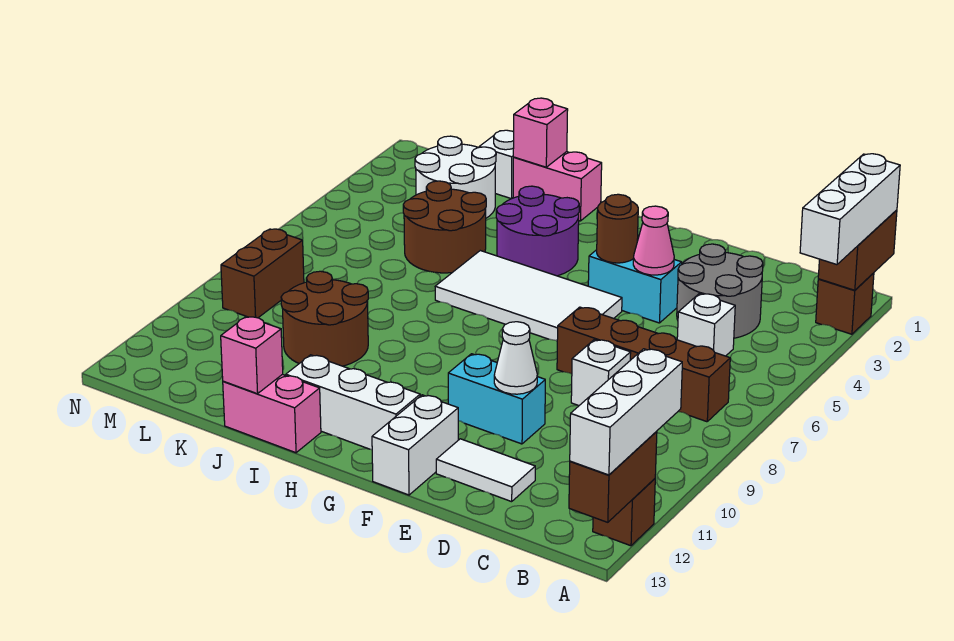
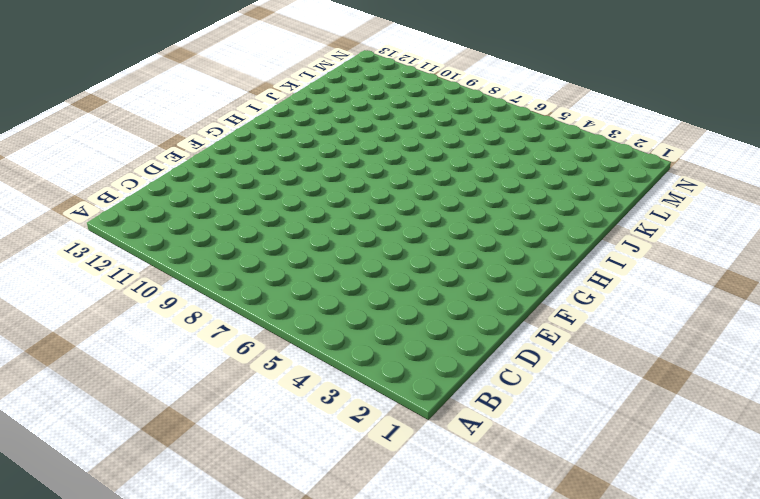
none -> brown brick A2 level 1
none -> brown brick A12 level 1
none -> brown brick B7:E7 level 1

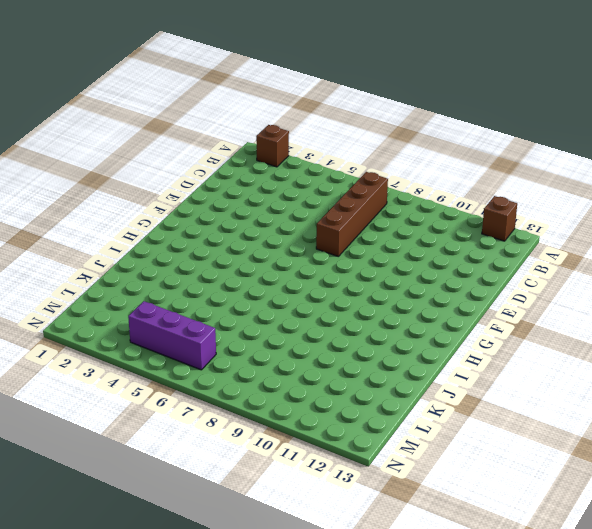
purple brick M4:M6 level 1 -> none
none -> grey round brick C3:D4 level 1
none -> white brick C5 level 1
none -> white brick D8 level 1

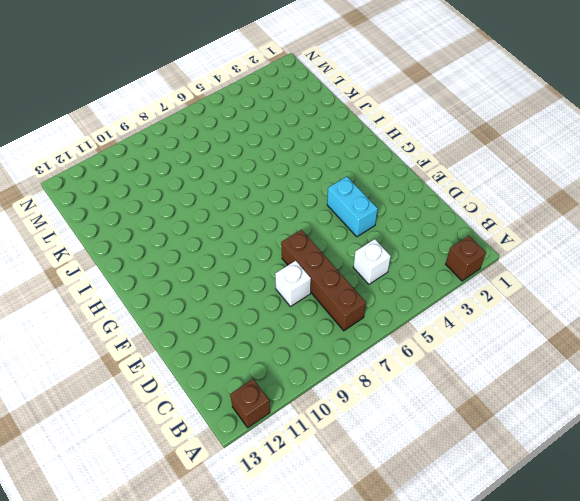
none -> grey round brick C3:D4 level 1
none -> white tile D12:E12 level 1
none -> cyan brick E10:F10 level 1

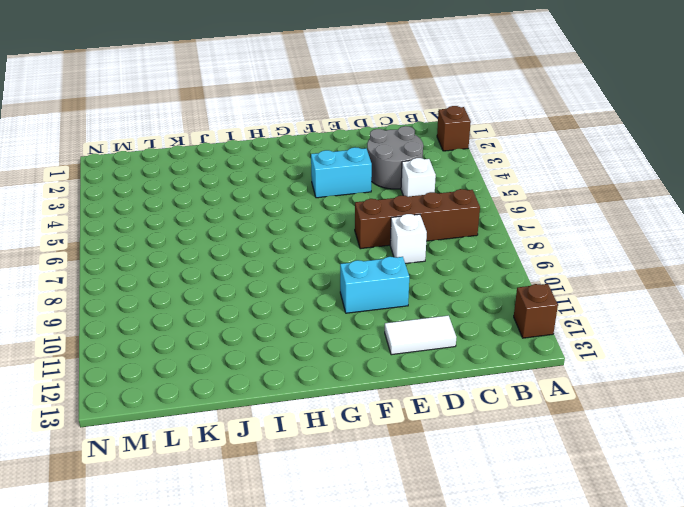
none -> white tile F5:I6 level 1
none -> white brick F12:F13 level 1
none -> white brick G12:I12 level 1

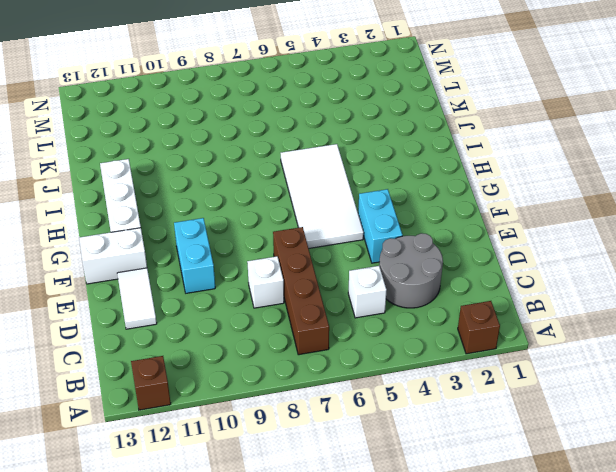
none -> purple round brick H3:I4 level 1
none -> pink brick I1:J1 level 1
none -> pink brick I13:J13 level 1

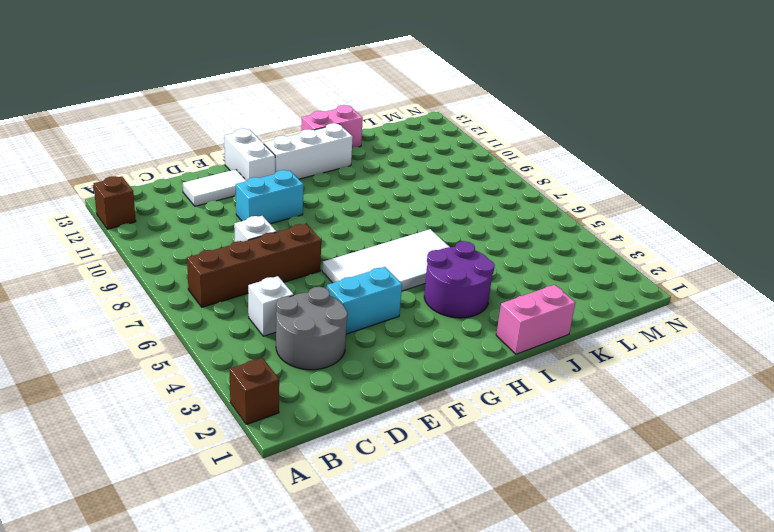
none -> brown round brick J4:K5 level 1
none -> brown round brick J9:K10 level 1
none -> white brick K1 level 1

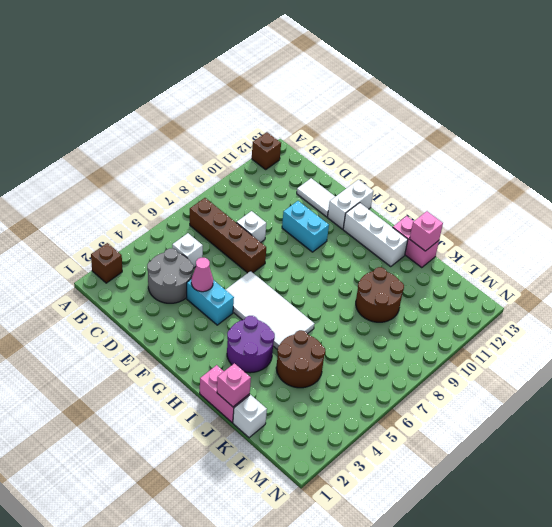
none -> white round brick K2:L3 level 1
none -> brown brick M8:M9 level 1
none -> brown brick A1:A2 level 2

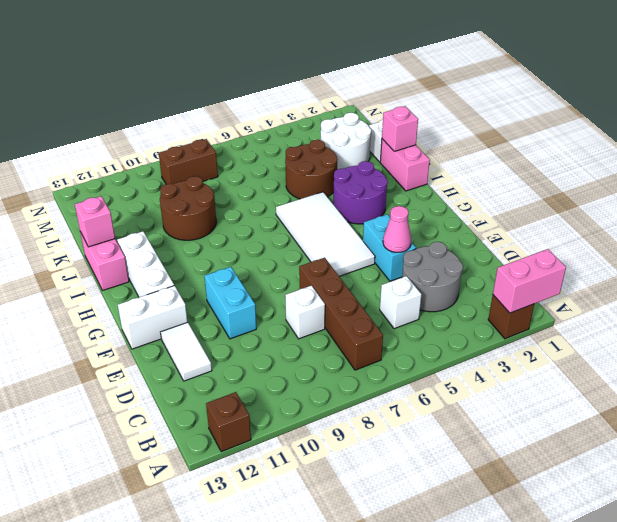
pink brick A1:A2 level 2 -> brown brick A1:A2 level 2
none -> brown brick A12:A13 level 2
none -> white cone E10 level 2
none -> brown round brick F4 level 2

